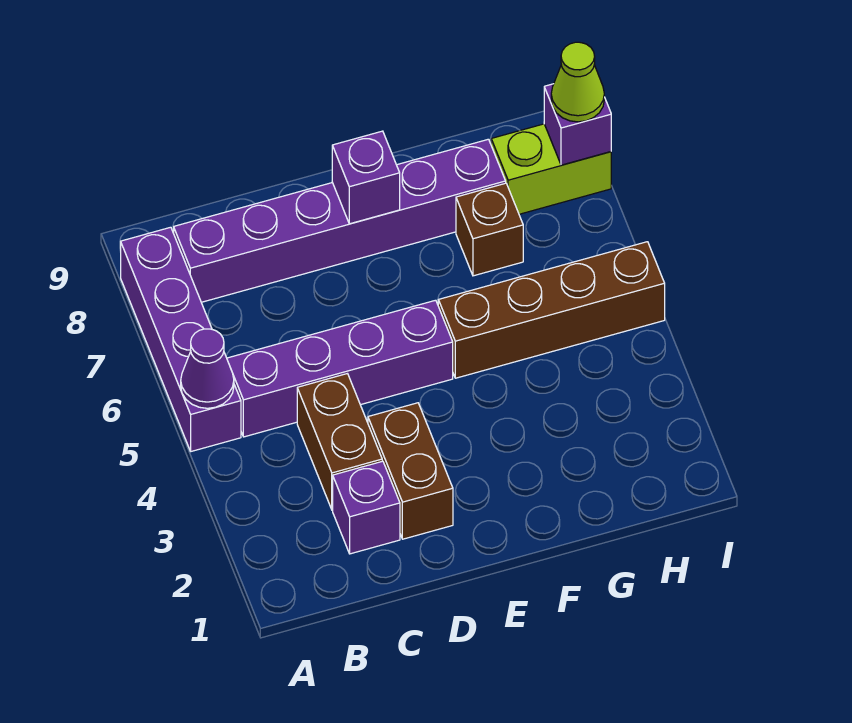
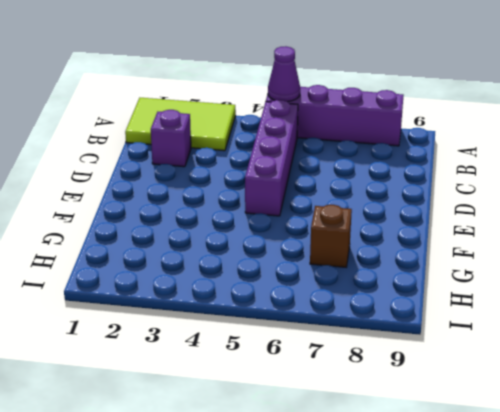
lime tile A1:B3 level 1 -> none
none -> purple brick B8:G8 level 1
none -> brown brick C3:C4 level 1
none -> brown brick D2:D3 level 1

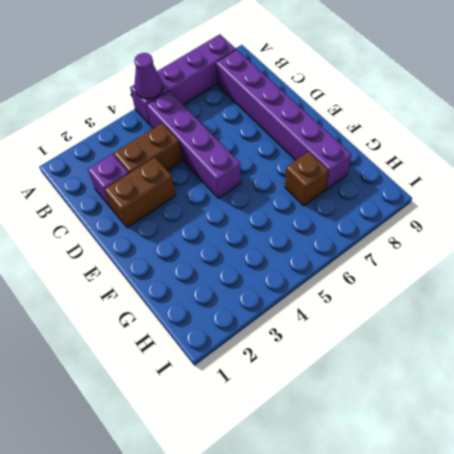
none -> brown brick F5:I5 level 1
none -> lime brick H8:I8 level 1
none -> purple brick E8 level 2

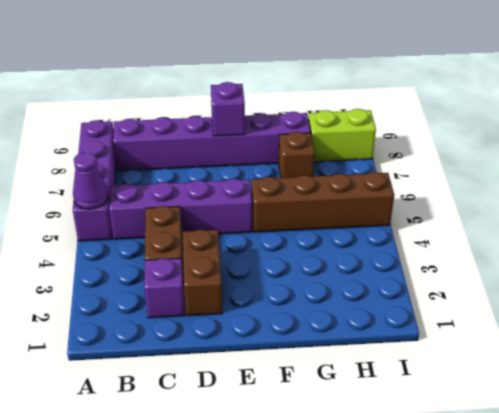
none -> purple brick I8 level 2
none -> lime cone I8 level 3

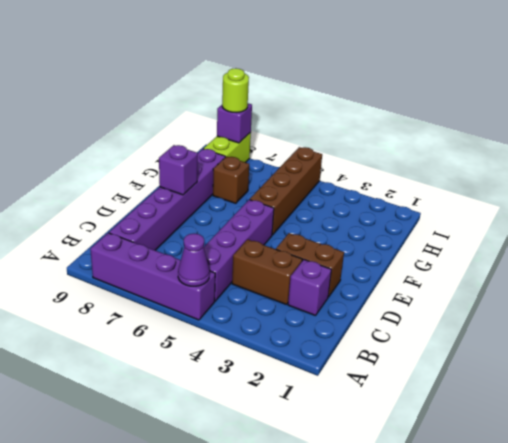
lime round brick I8 level 3 -> lime cone I8 level 3

